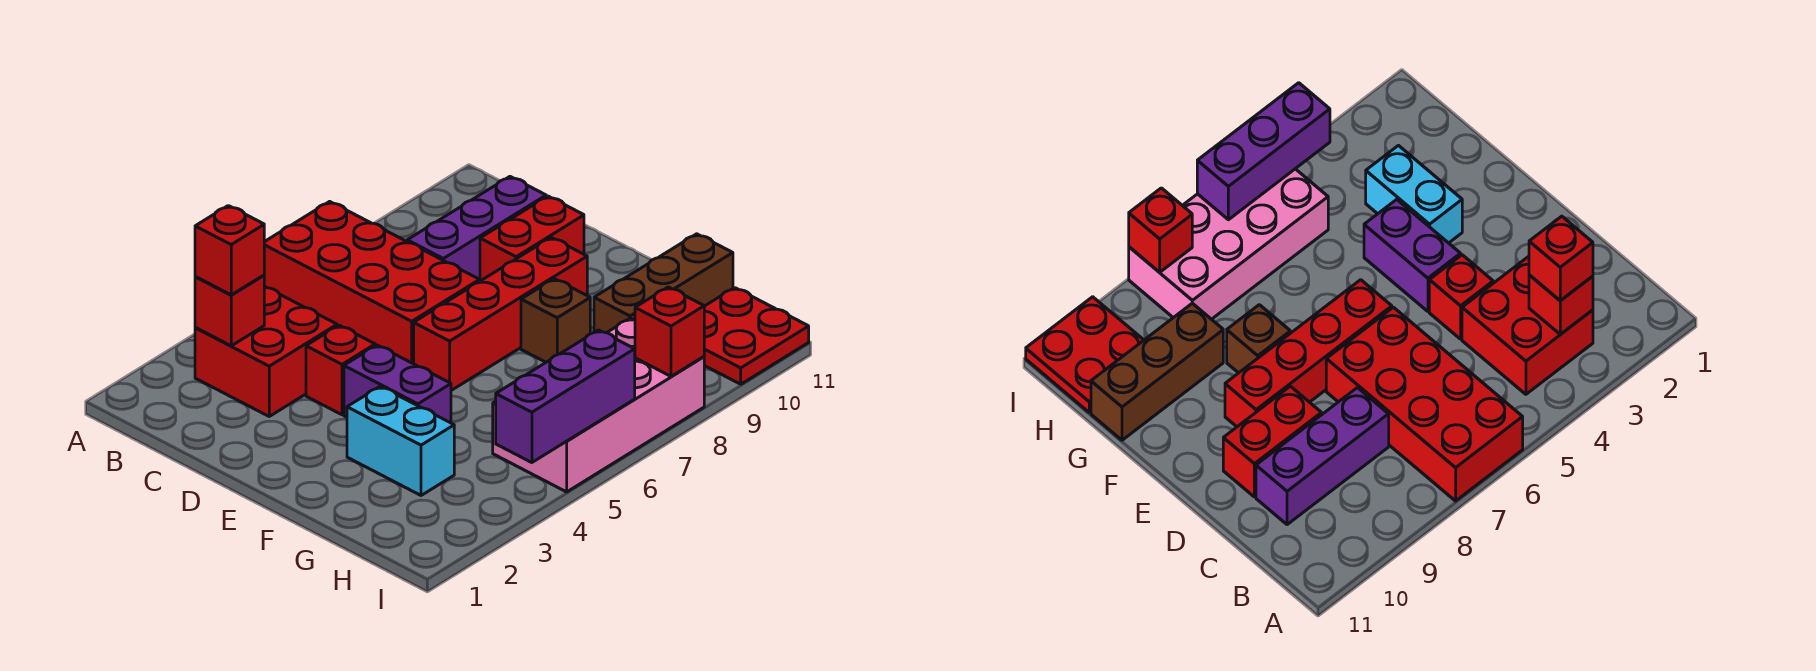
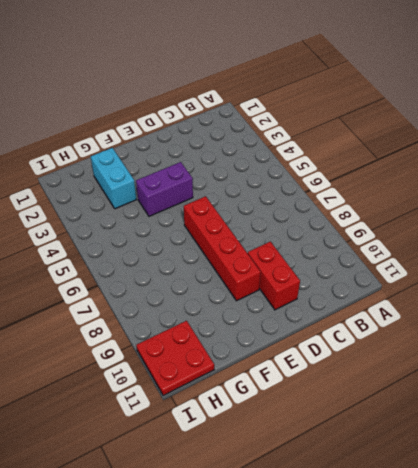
cyan brick G2:G3 level 1 -> cyan brick F3:G3 level 1
none -> red brick A6:D7 level 1
none -> red brick B3:C4 level 1
none -> purple brick C8:C10 level 1

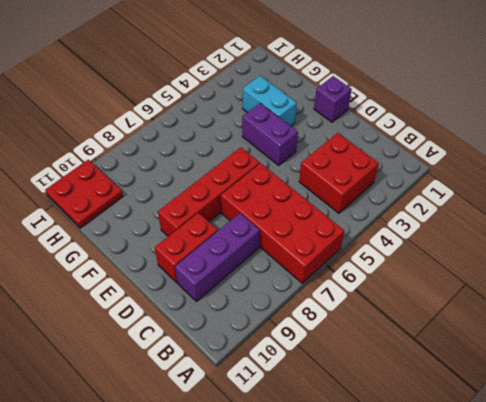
purple brick E1 level 1 -> none
none -> red brick D4 level 1
none -> brown brick F8 level 1
none -> brown brick G9:G11 level 1

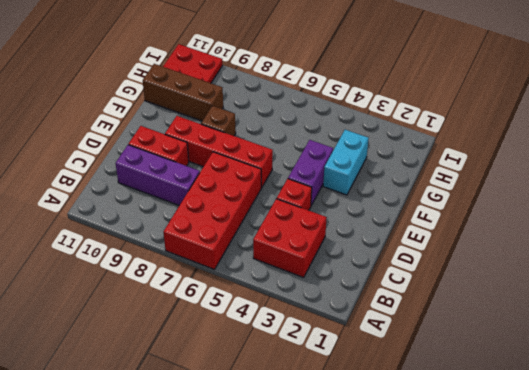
none -> pink brick H5:I8 level 1
none -> red brick B3 level 2
none -> purple brick I4:I6 level 2

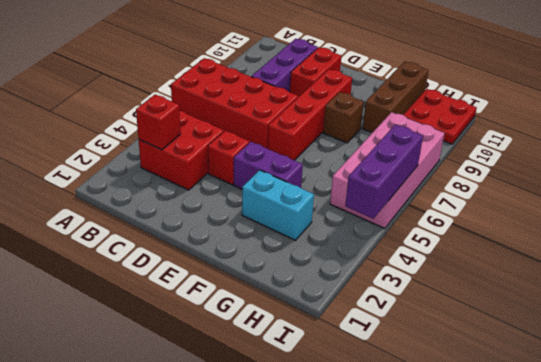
none -> red brick I8 level 2
none -> red brick B3 level 3

